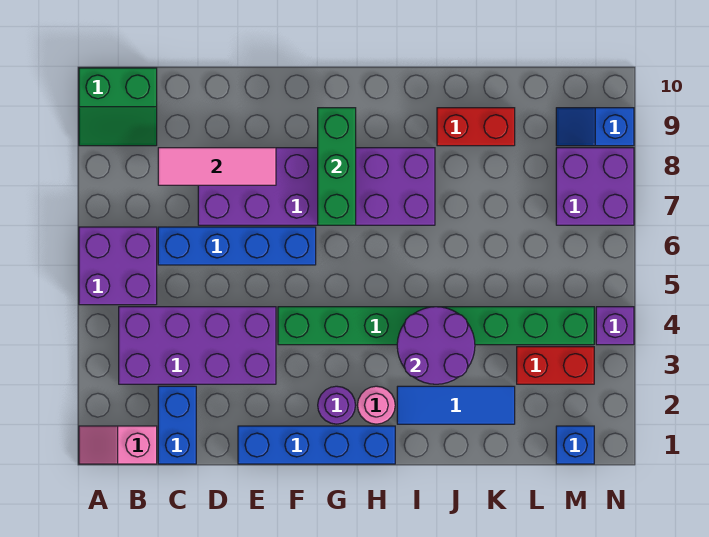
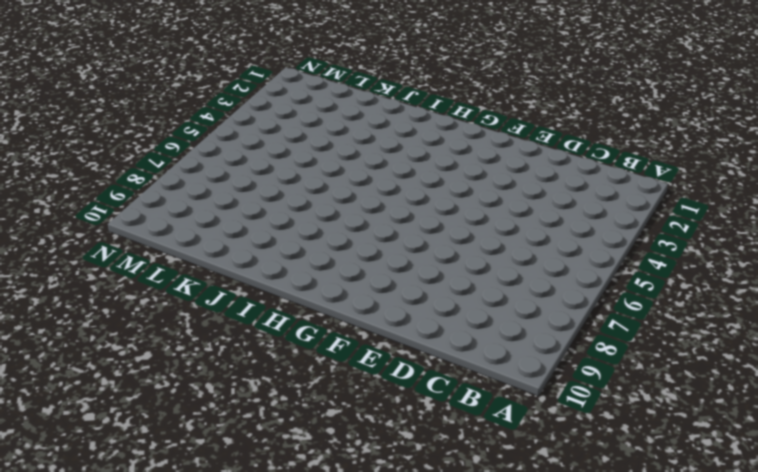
none -> pink slope A1:B1 level 1 top B
none -> purple brick A5:B6 level 1
none -> green slope A9:B10 level 1 top 10

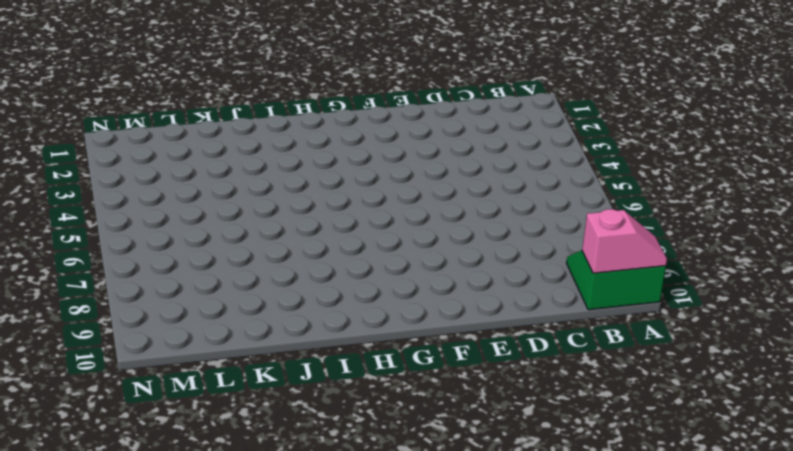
pink slope A10:B10 level 2 top B -> pink slope A1:B1 level 1 top B
none -> purple brick A5:B6 level 1
none -> purple brick B3:E4 level 1
none -> blue brick C1:C2 level 1

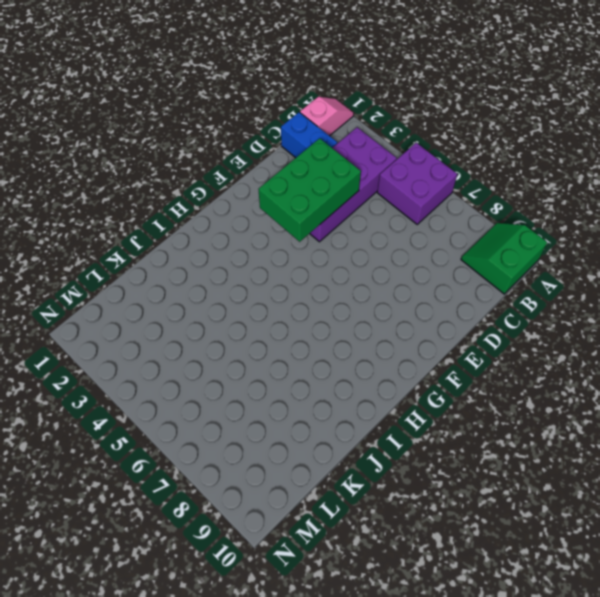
green brick D3:F4 level 2 -> none
none -> blue brick C6:F6 level 1
none -> purple brick D7:I8 level 1
none -> blue brick E1:H1 level 1

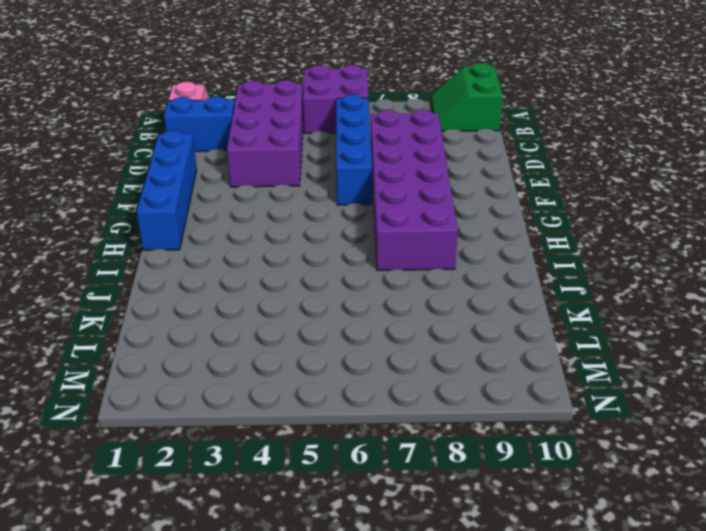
none -> green brick F4:M4 level 1
none -> purple round brick G2 level 1
none -> pink round brick H2 level 1

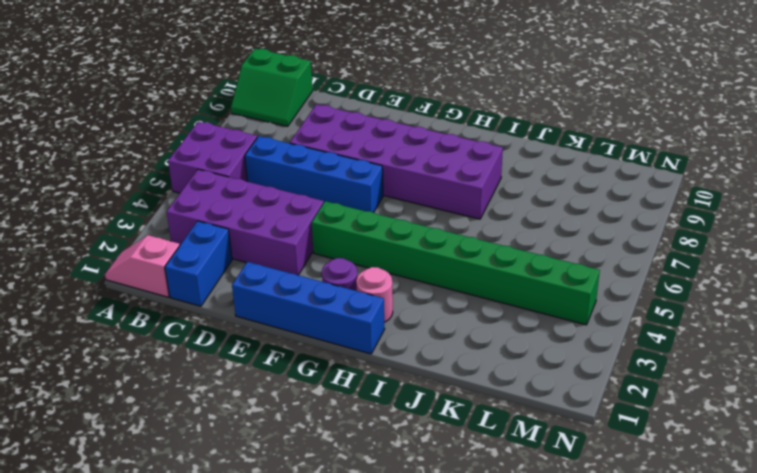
none -> blue tile I2:K2 level 1
none -> red brick J9:K9 level 1
none -> red brick L3:M3 level 1

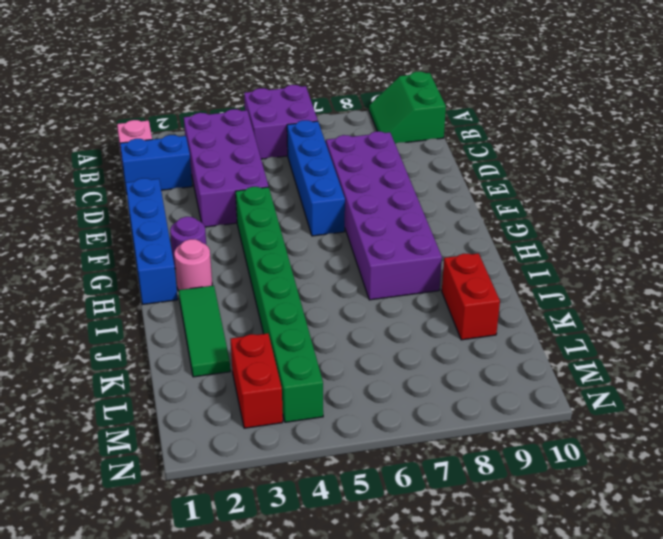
green tile I2:K2 level 1 -> blue tile I2:K2 level 1
none -> blue brick M1 level 1
none -> purple brick M7:N8 level 1
none -> blue slope M9:N9 level 1 top N

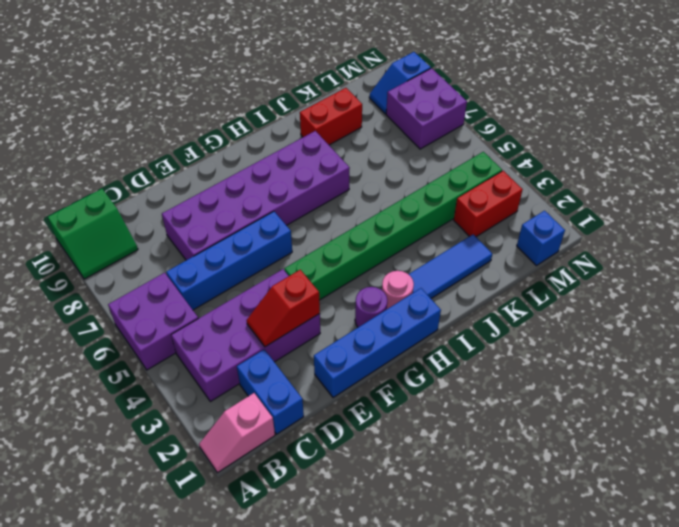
red slope D3:E3 level 2 top E -> none
none -> purple brick N4 level 1
none -> pink tile C8:E8 level 2
none -> green brick G7:G9 level 2

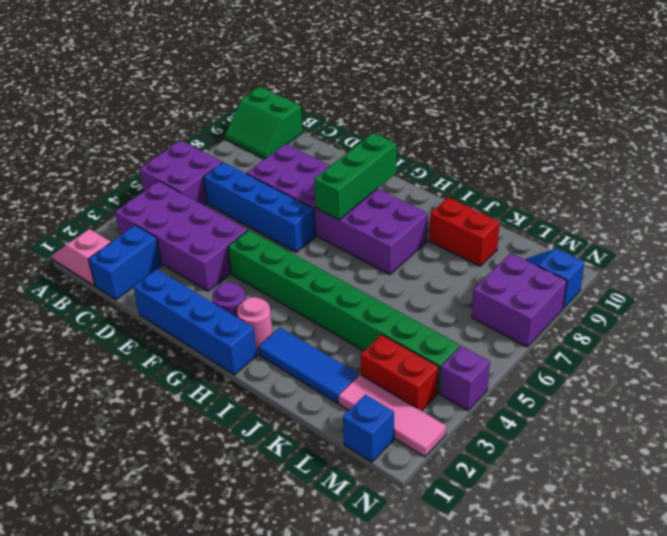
pink tile L2:N2 level 1 -> pink tile C8:E8 level 2
none -> purple round brick I3:J4 level 2

